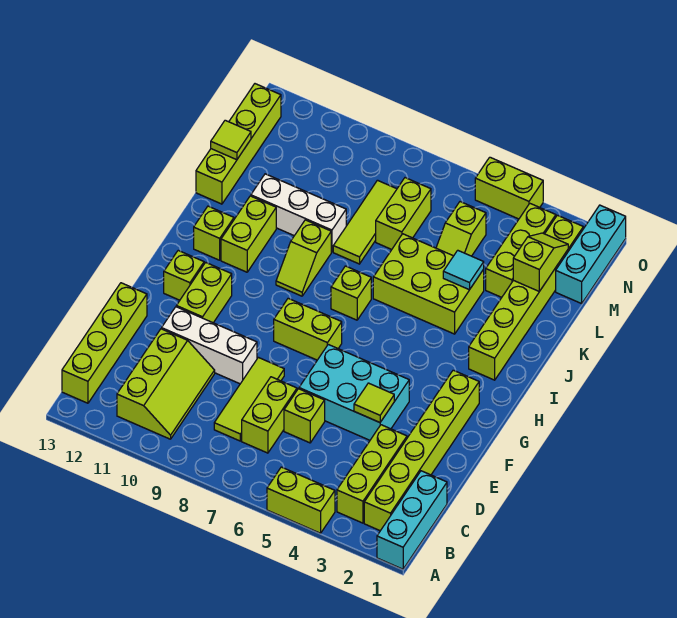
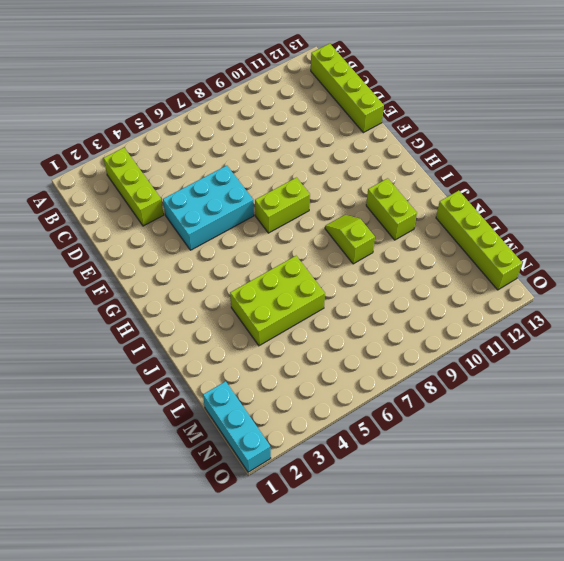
none -> cyan brick A1:C1 level 1
none -> lime brick A4:A5 level 1
none -> lime brick B2:G2 level 1
none -> lime slope B10:D11 level 1 top 11

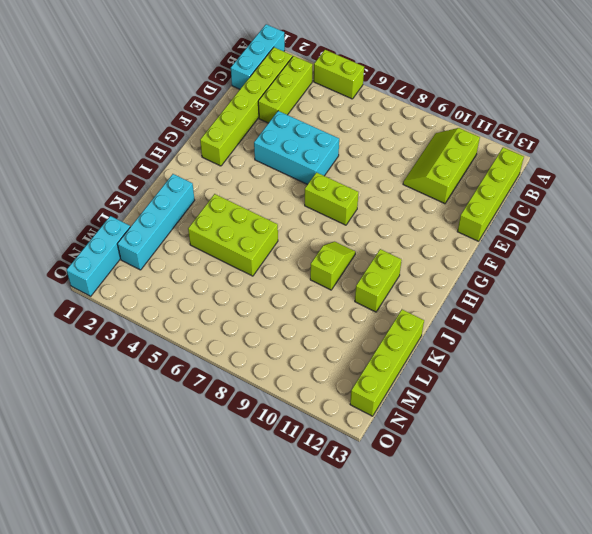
cyan brick J2:M2 level 1 -> lime brick I2:N2 level 1
none -> lime brick C7:D7 level 1
none -> lime tile C8:E8 level 1
none -> lime brick D6 level 1
none -> white brick E9:E11 level 1

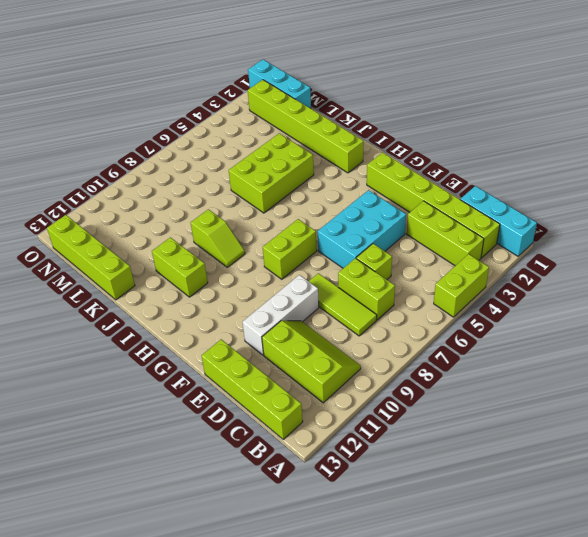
none -> lime brick F11:G11 level 1
none -> lime brick G12 level 1
none -> lime brick I7 level 1
none -> lime brick I12 level 1

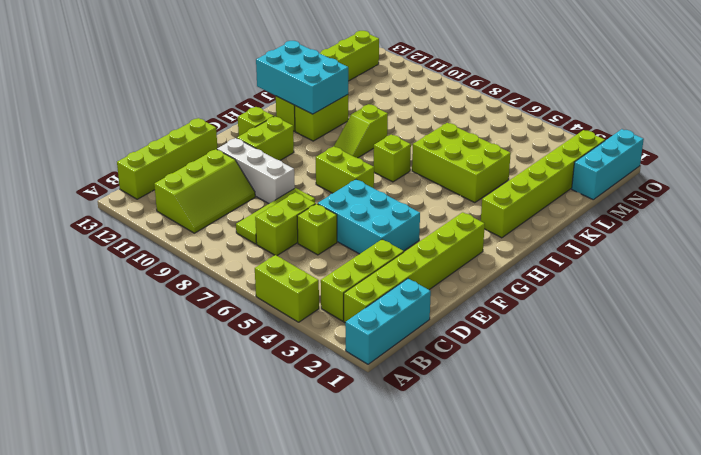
cyan brick I11:J13 level 2 -> none
none -> lime tile K8:M8 level 1
none -> white brick K9:K11 level 1
none -> lime brick L3:N3 level 1
none -> lime slope L5:M5 level 1 top M

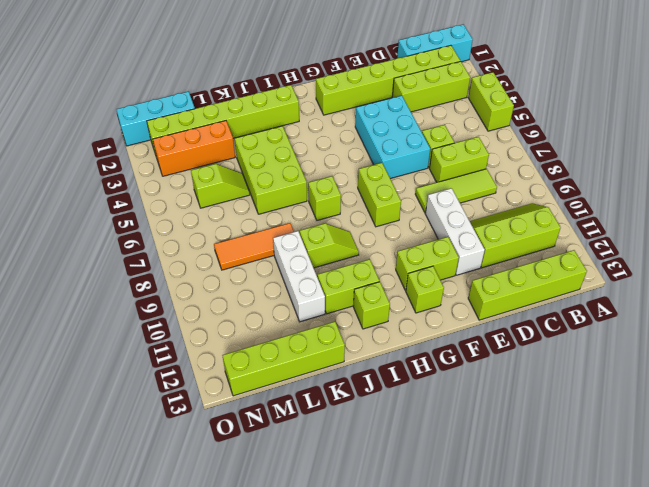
orange tile K8:M8 level 1 -> lime tile K8:M8 level 1
orange brick L3:N3 level 1 -> lime brick L3:N3 level 1
none -> lime brick L7:M7 level 1
none -> lime brick O4:O5 level 1
none -> lime tile E4 level 2
none -> cyan tile K4 level 2

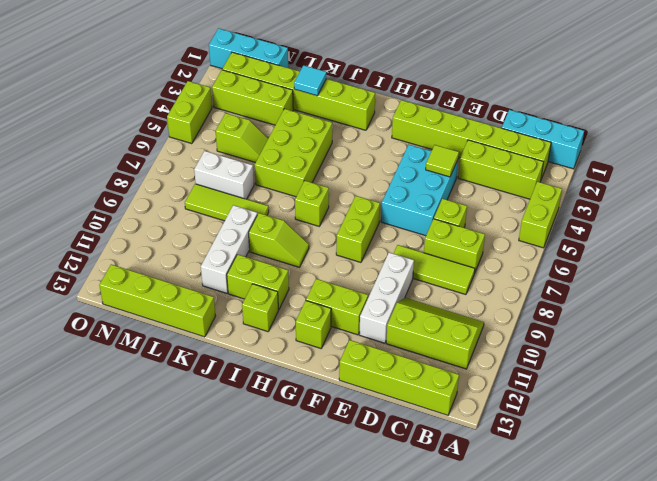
cyan tile K2 level 2 -> cyan tile K4 level 2
white brick L7:M7 level 1 -> lime brick L7:M7 level 1
none -> lime slope L2:M2 level 2 top L
none -> lime tile L13 level 2

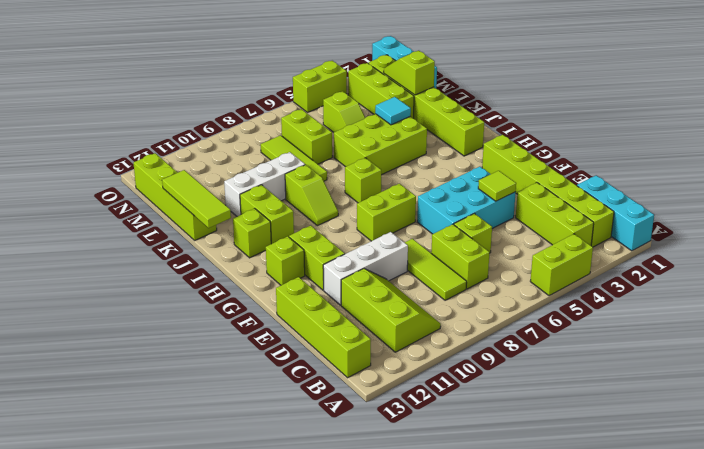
lime tile J13:L13 level 2 -> lime tile L13 level 2

